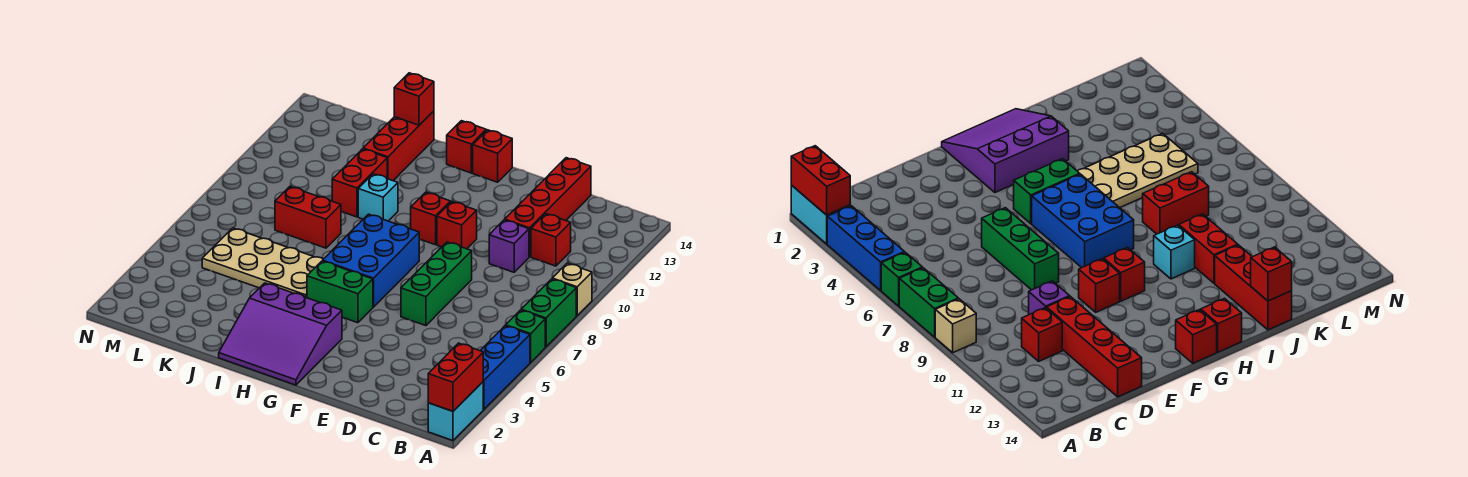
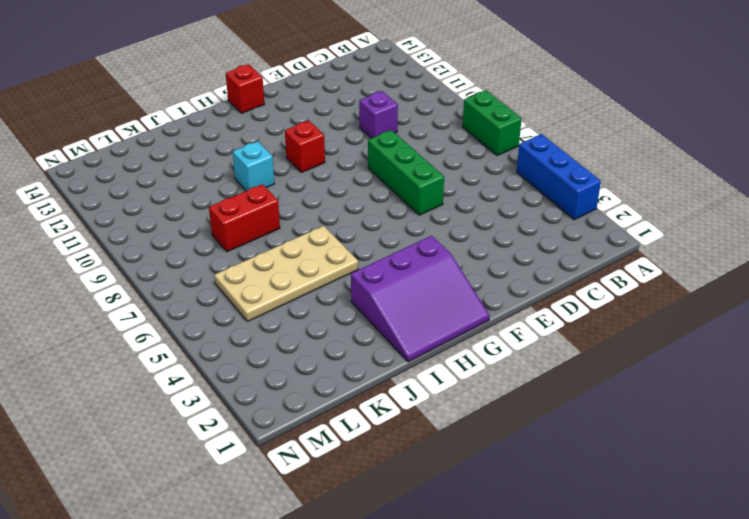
none -> cyan brick A1:A2 level 1
none -> green brick A6 level 1
none -> tan brick A9 level 1

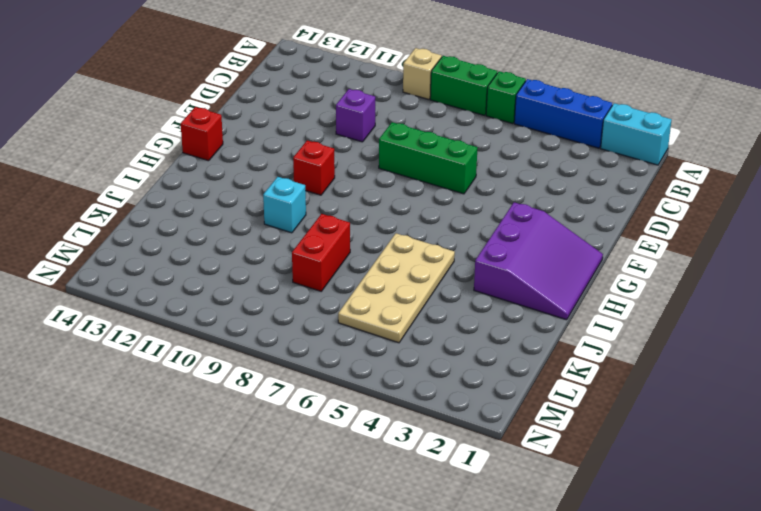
none -> red brick C11 level 1
none -> red brick D11:D14 level 1
none -> red brick F10 level 1

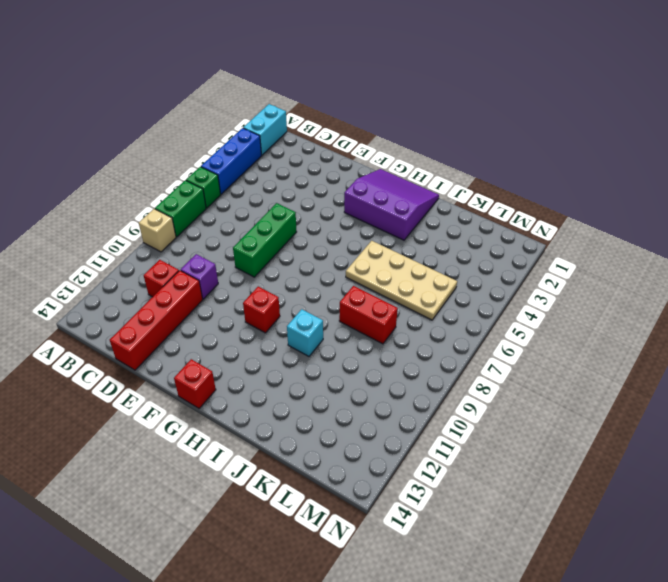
none -> red brick F10 level 1
none -> green brick G5:H5 level 1
none -> blue brick G6:H8 level 1

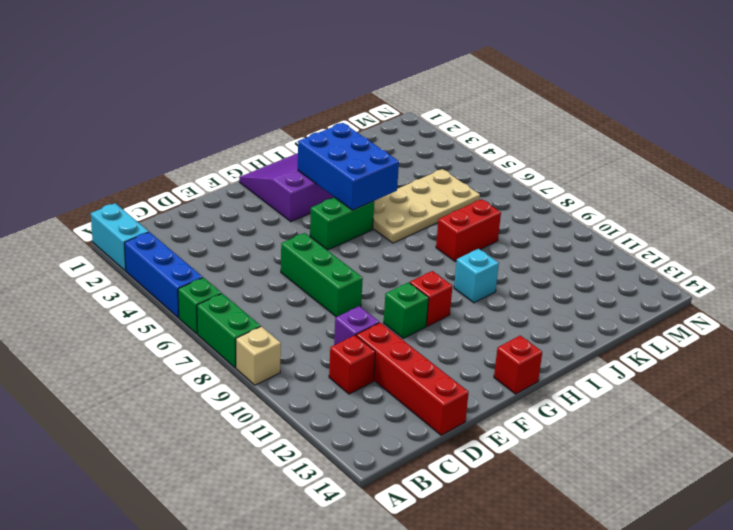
green brick F10 level 1 -> red brick F10 level 1
blue brick H3:I5 level 2 -> blue brick G6:H8 level 1
none -> red brick H14 level 1
none -> red brick J10:J11 level 1
none -> red brick J12:J14 level 1

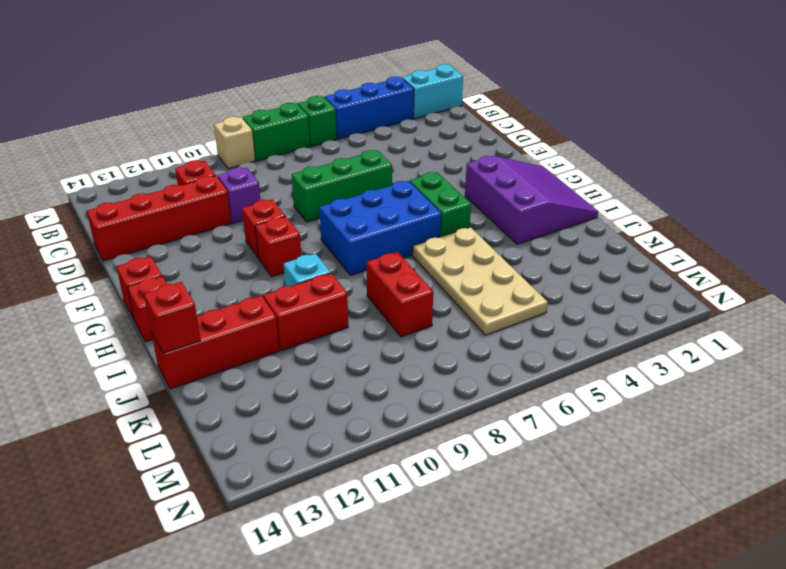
none -> red brick A1:A2 level 2

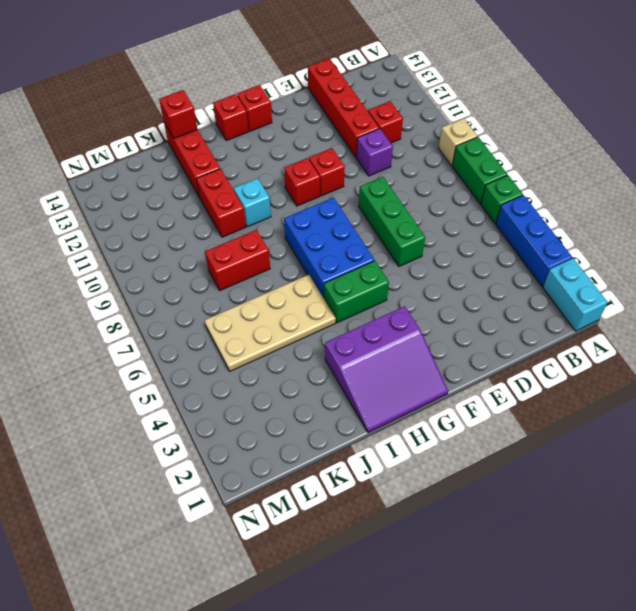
none -> red brick A1:A2 level 2

